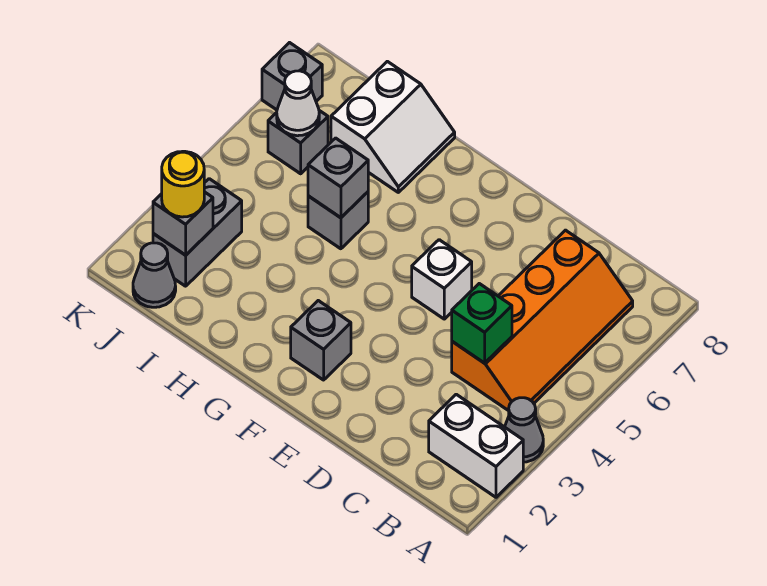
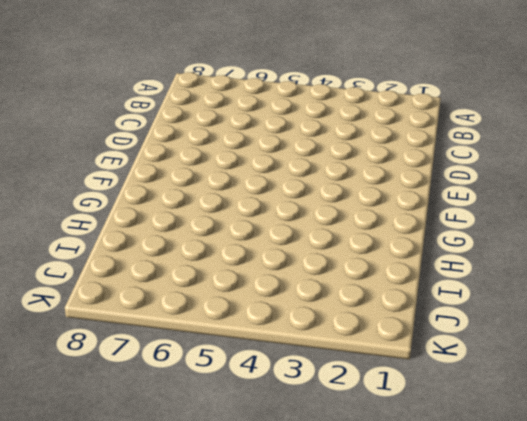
none -> white brick A2:B2 level 1
none -> grey cone A3 level 1
none -> orange slope B4:C7 level 1 top C

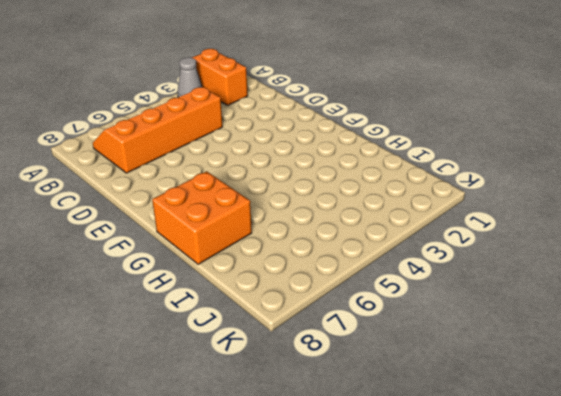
orange brick A2:B2 level 1 -> white brick A2:B2 level 1
orange brick G7:H8 level 1 -> white slope H7:I8 level 1 top I
none -> white brick E5 level 1
none -> grey brick F2 level 1
none -> grey brick H5 level 1

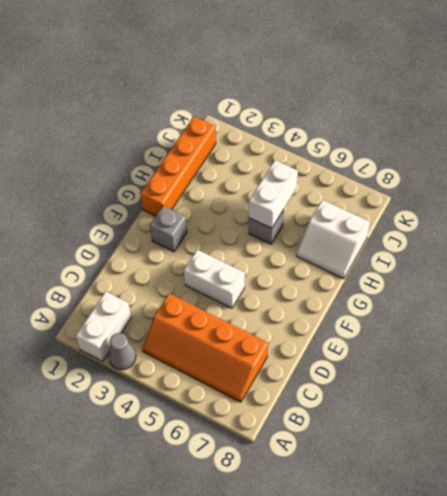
white brick E4:E5 level 1 -> white brick E5 level 1
orange brick G1:J1 level 1 -> grey cone J1 level 1
white brick H5:I5 level 2 -> grey brick H5 level 2
none -> grey brick J2:J3 level 1
none -> grey brick J6 level 1
none -> grey brick K7 level 1

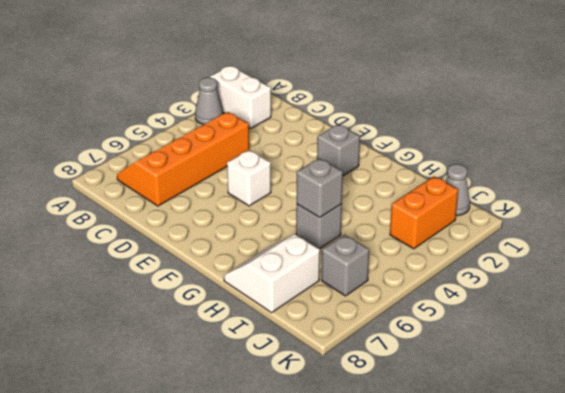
orange brick J2:J3 level 1 -> grey brick J2:J3 level 1
none -> grey brick K7 level 1
none -> green brick C4 level 2
none -> grey brick J2 level 2

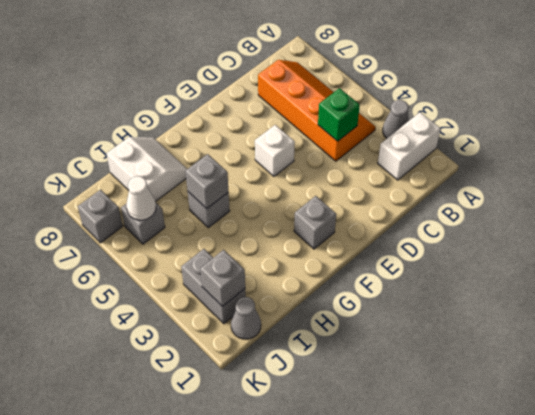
none -> yellow round brick J2 level 3

